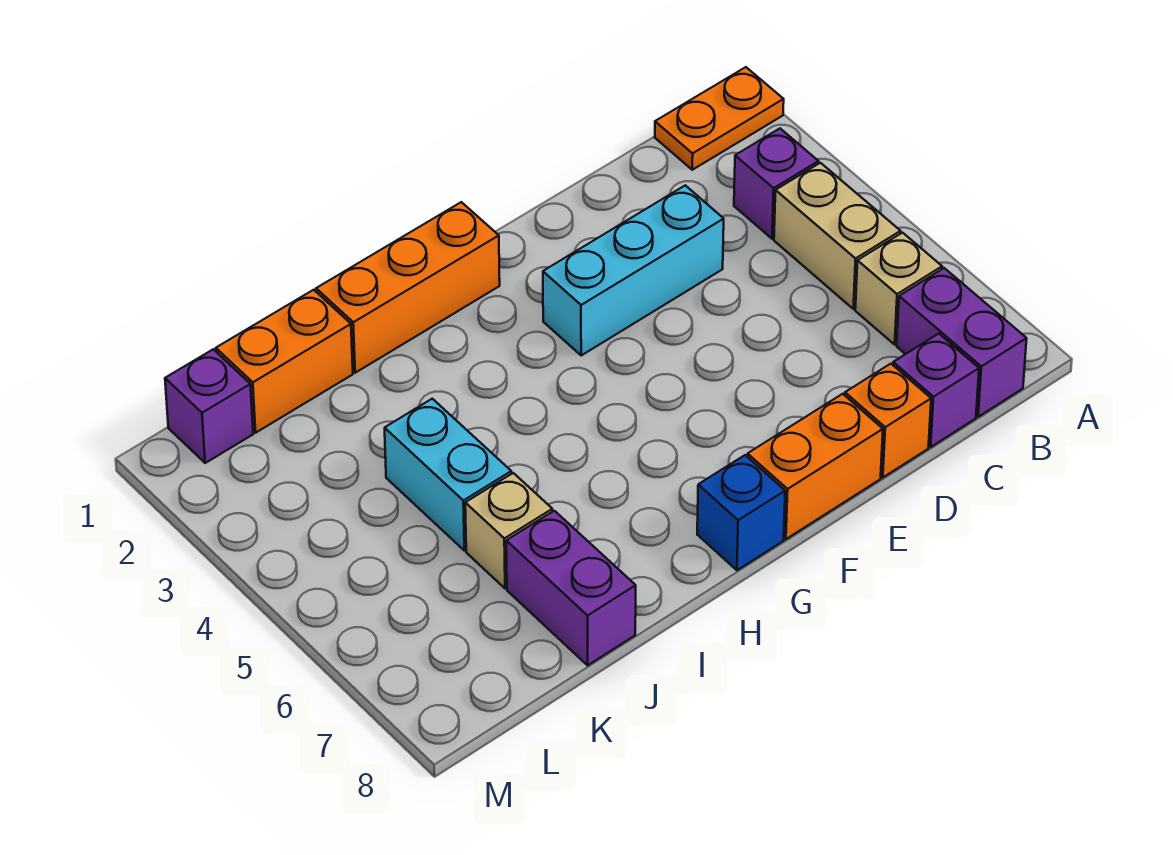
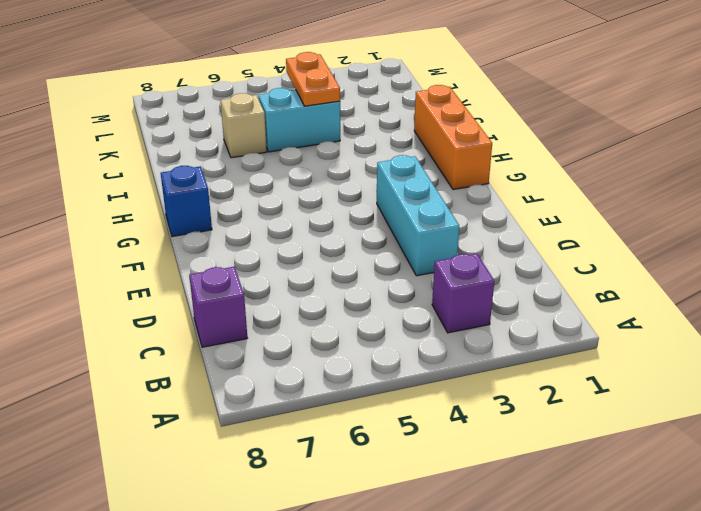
orange plate J4:K4 level 2 -> orange plate A1:B1 level 1
none -> tan brick B4:B5 level 1
none -> tan brick B6 level 1
none -> purple brick B7:B8 level 1

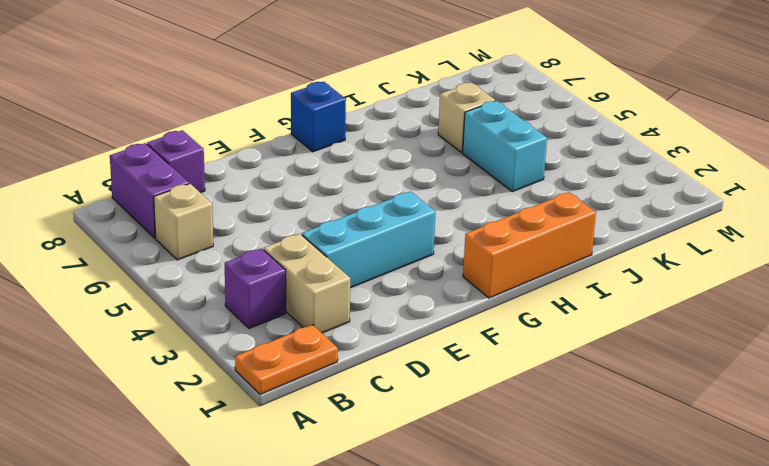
tan brick C2:C3 level 1 -> tan brick B4:B5 level 1
none -> orange brick D8 level 1
none -> orange brick E8:F8 level 1
none -> orange brick J1:K1 level 1

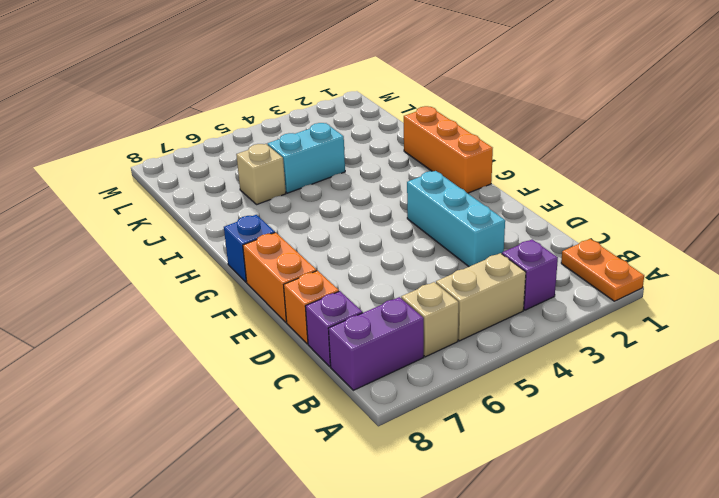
none -> orange brick J1:K1 level 1
none -> purple brick J7:J8 level 1
none -> purple brick L1 level 1

